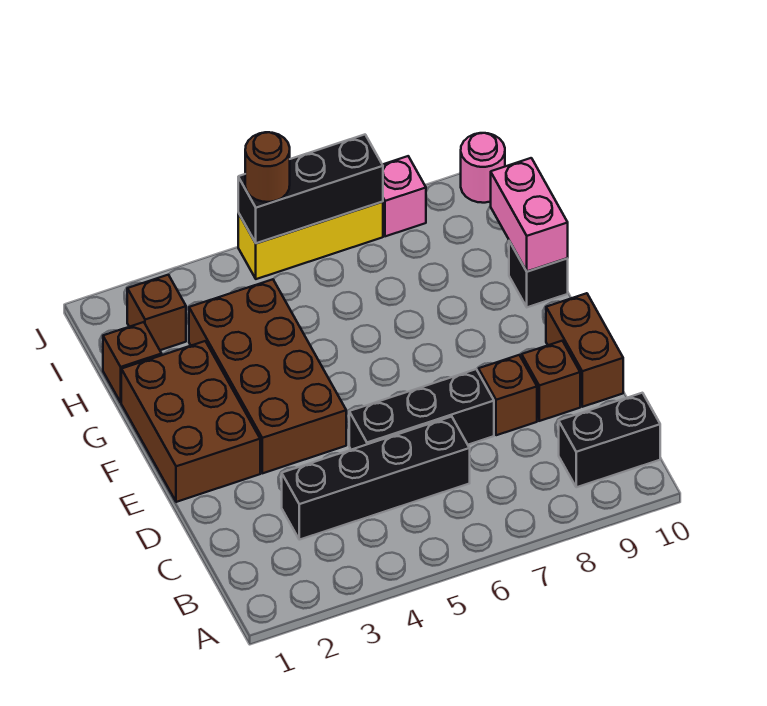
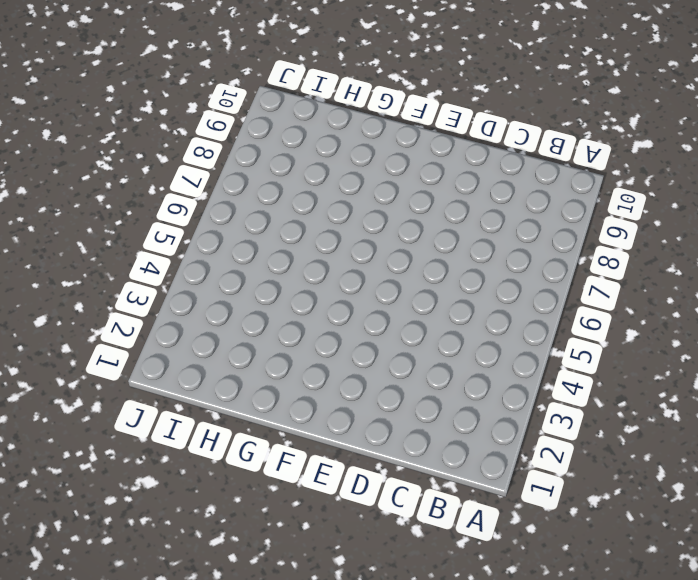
none -> black brick B9:B10 level 1
none -> black brick C3:C6 level 1
none -> black brick D5:D7 level 1

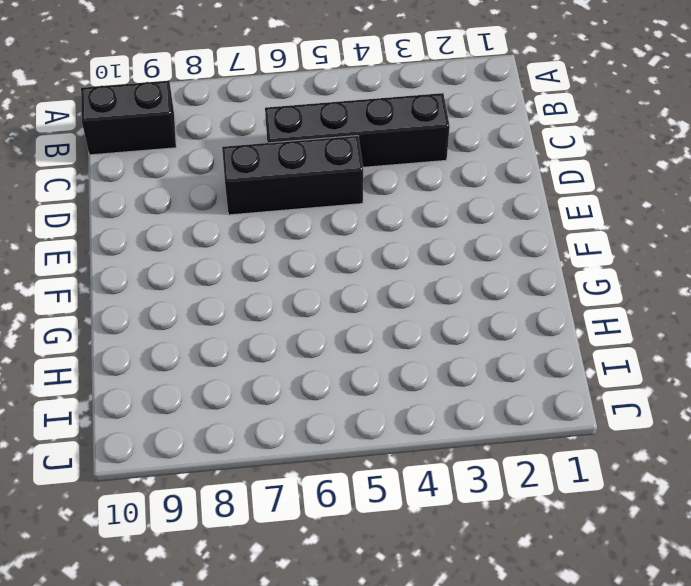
none -> brown brick D8 level 1
none -> brown brick D9 level 1
none -> brown brick D10:E10 level 1

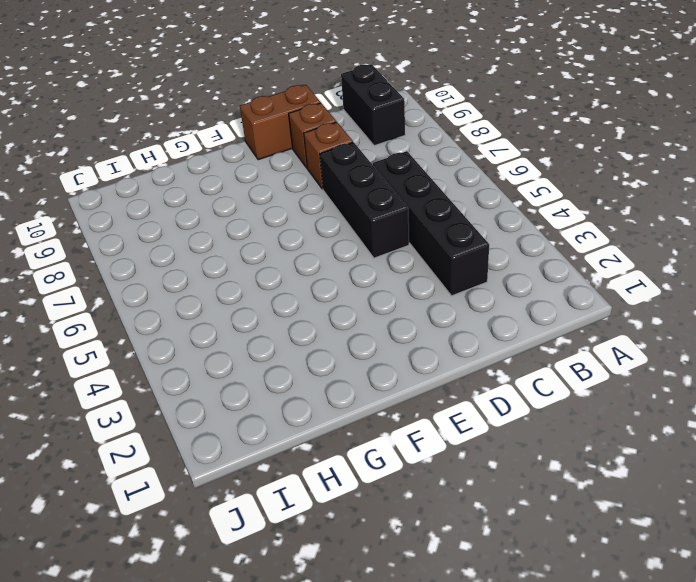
none -> brown brick E1:G2 level 1
none -> brown brick E3:H4 level 1
none -> black brick G10 level 1

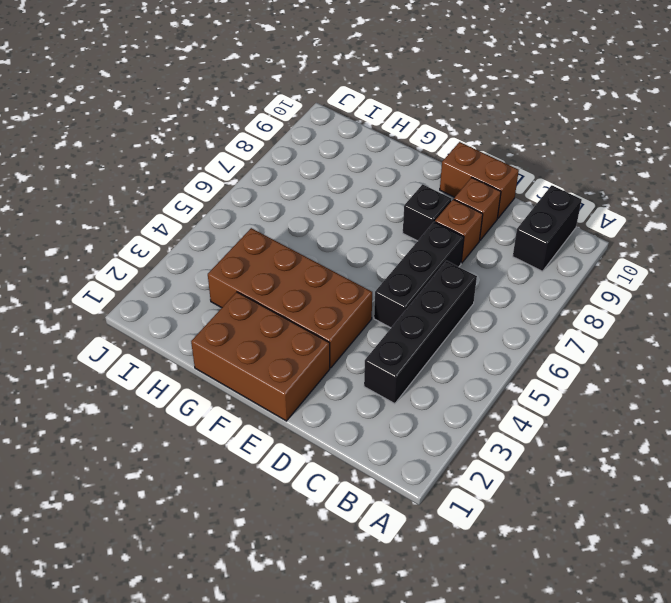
black brick E8 level 1 -> black brick G10 level 1
none -> brown brick H1 level 1
none -> brown brick I2 level 1
none -> yellow brick J5:J7 level 1

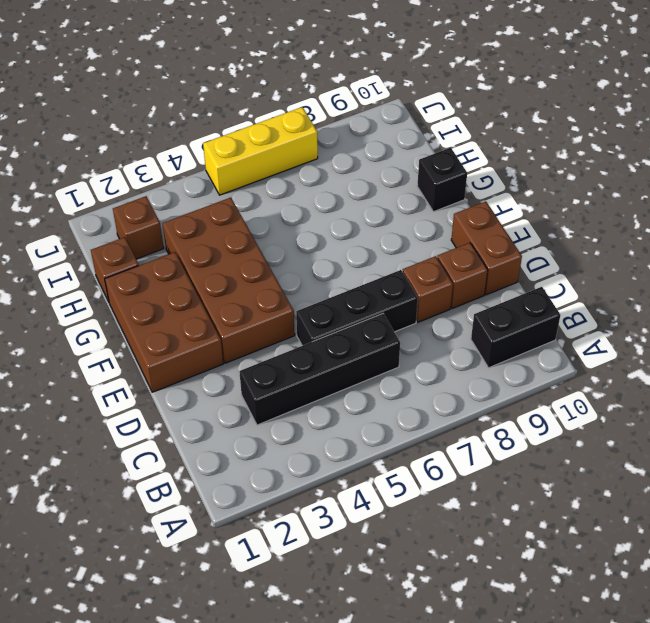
none -> pink brick J8 level 1
none -> pink round brick J10 level 1
none -> pink brick G10:H10 level 2

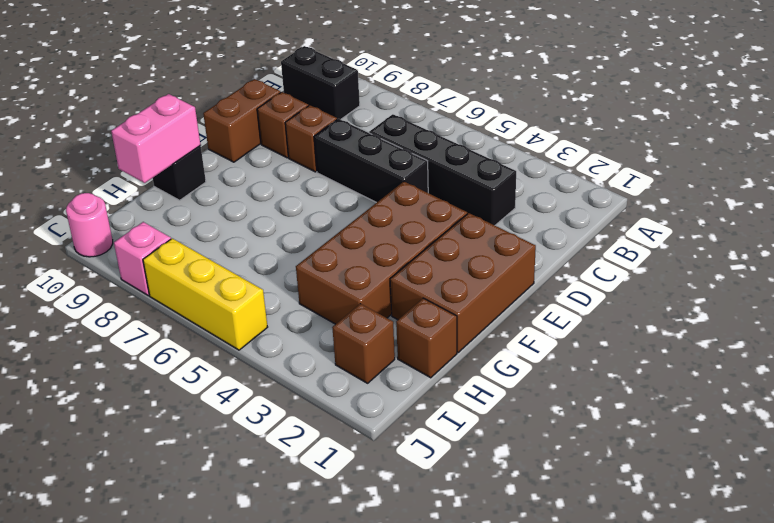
none -> black brick J5:J7 level 2
none -> brown round brick J5 level 3

